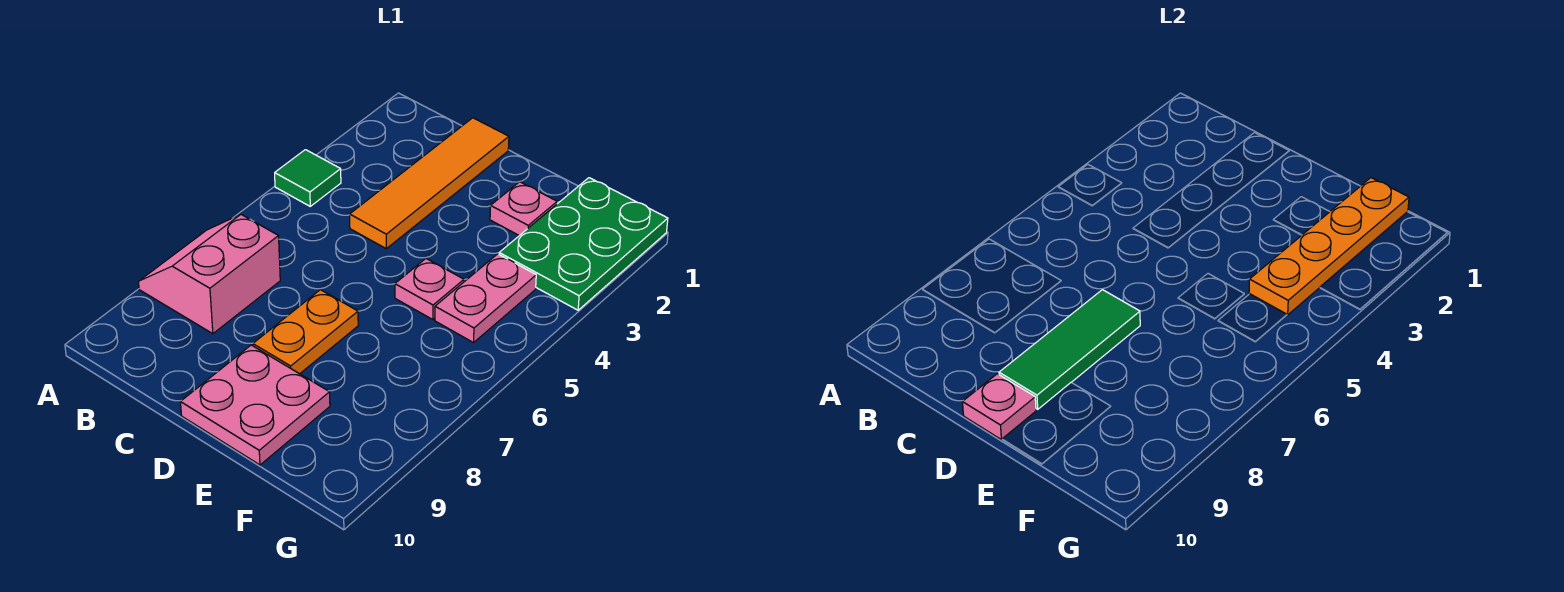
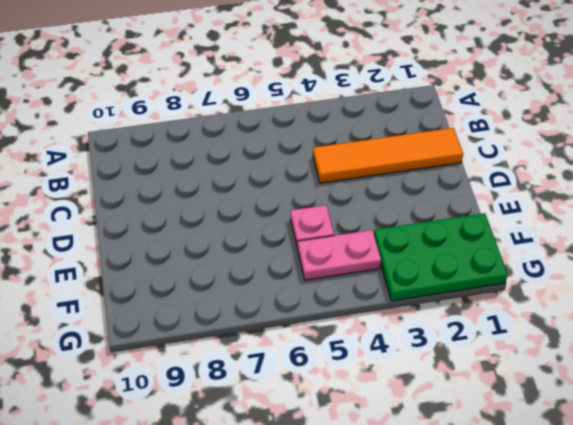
none -> green tile A4 level 1
none -> pink slope A7:B8 level 1 top B
none -> orange plate D7:D8 level 1

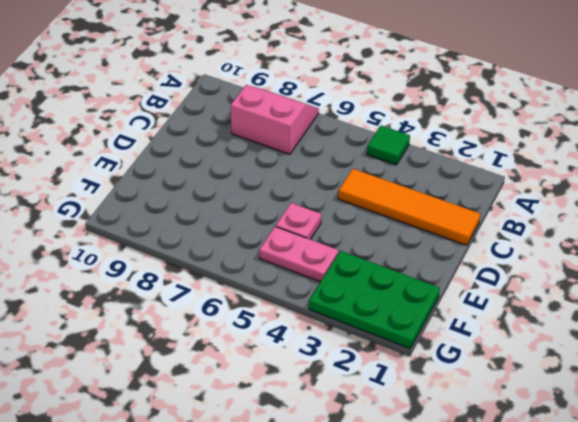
none -> orange plate D7:D8 level 1
none -> pink plate D9:E10 level 1
none -> pink plate E2 level 1

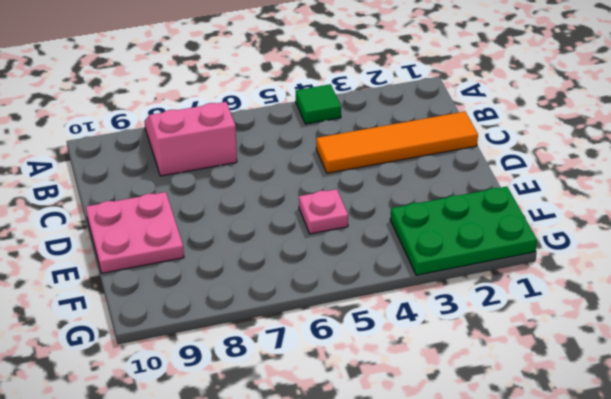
none -> orange plate D7:D8 level 1
none -> pink plate E2 level 1
none -> pink plate F4:F5 level 1

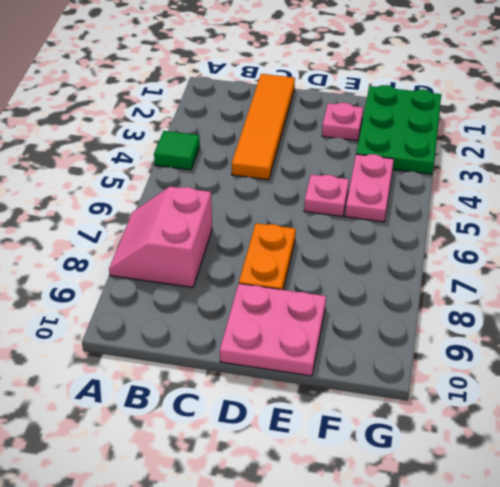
none -> green tile D7:D9 level 2
none -> pink plate D10 level 2
none -> orange plate F1:F4 level 2

